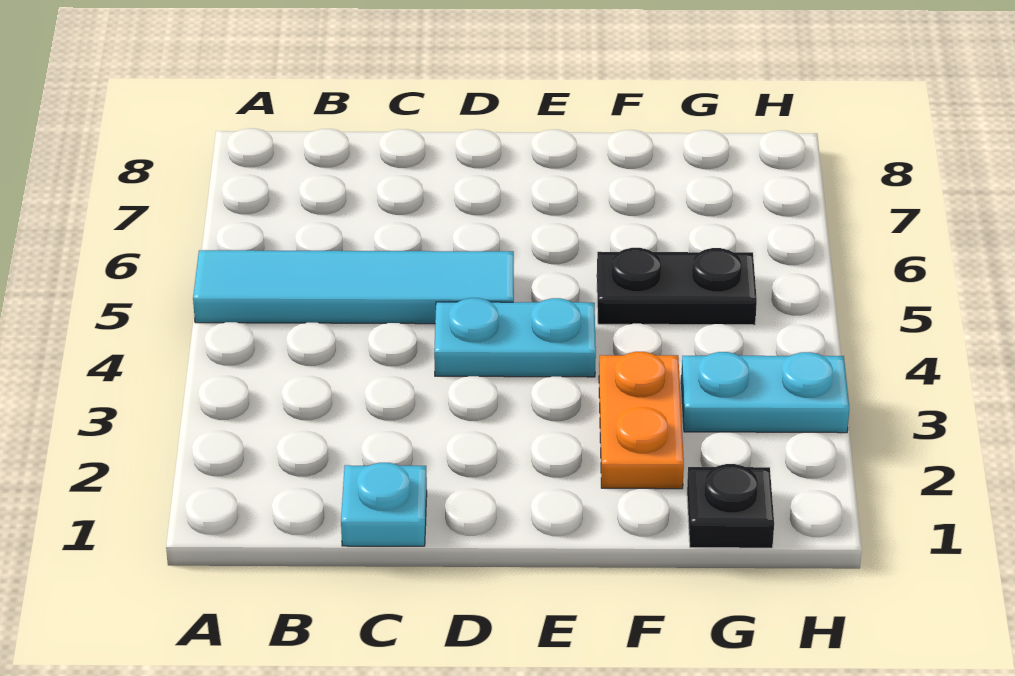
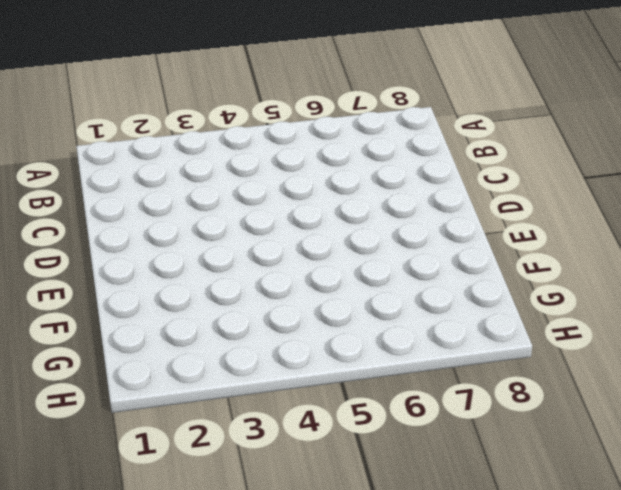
none -> cyan tile A5:D5 level 1
none -> cyan plate C1 level 1

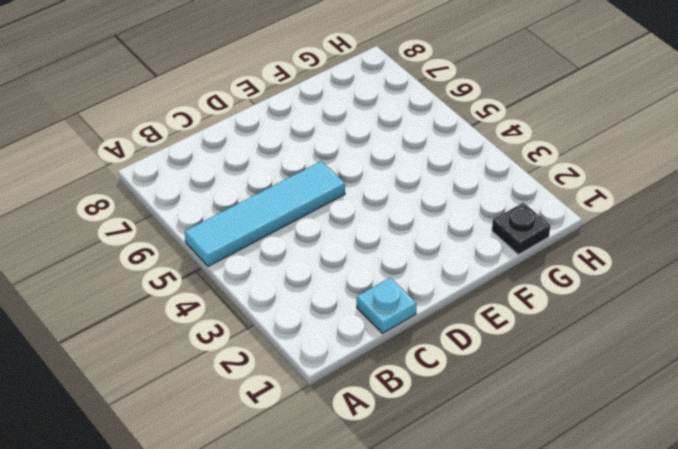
none -> cyan plate D4:E4 level 1
none -> orange plate F2:F3 level 1

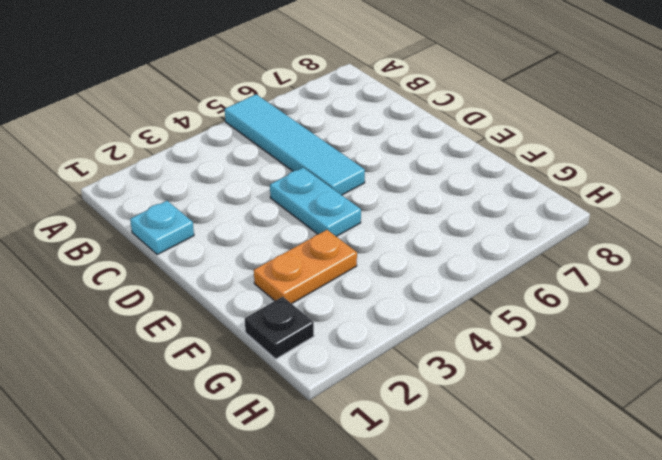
none -> black plate F5:G5 level 1
none -> cyan plate G3:H3 level 1

